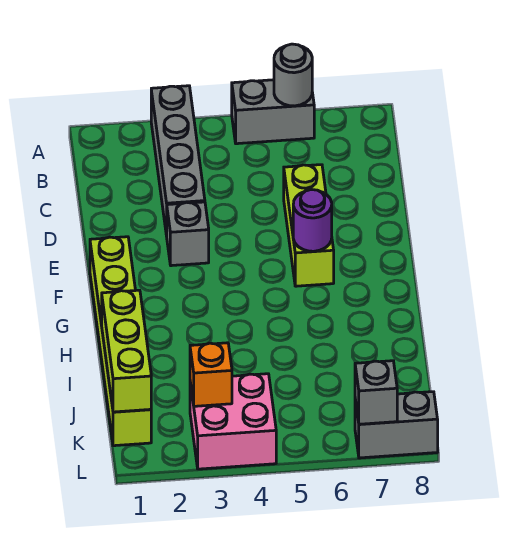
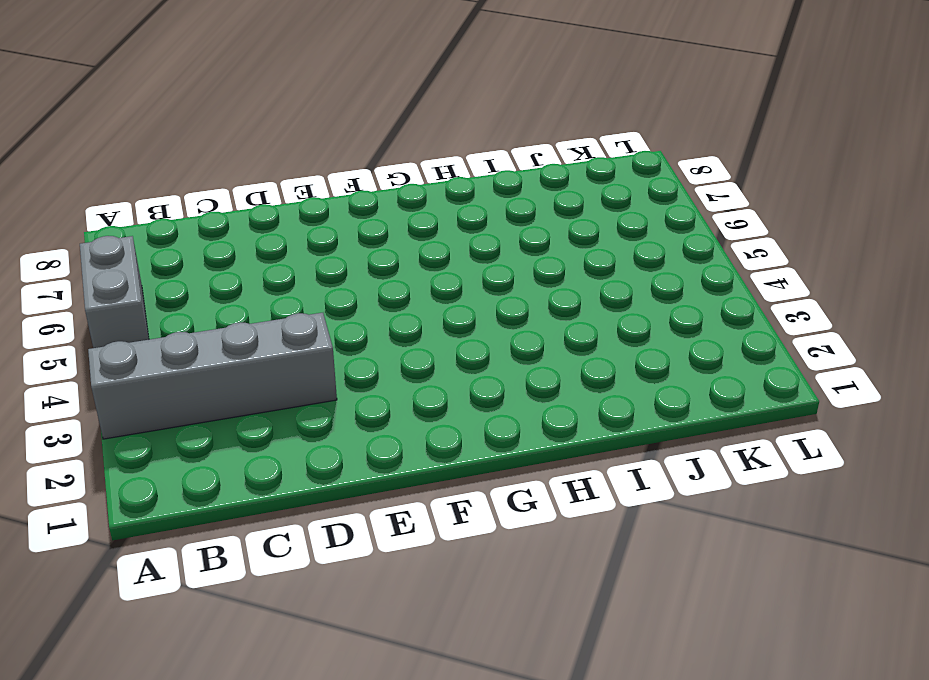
none -> lime brick D6:F6 level 1
none -> grey brick E3 level 1
none -> lime brick F1:K1 level 1

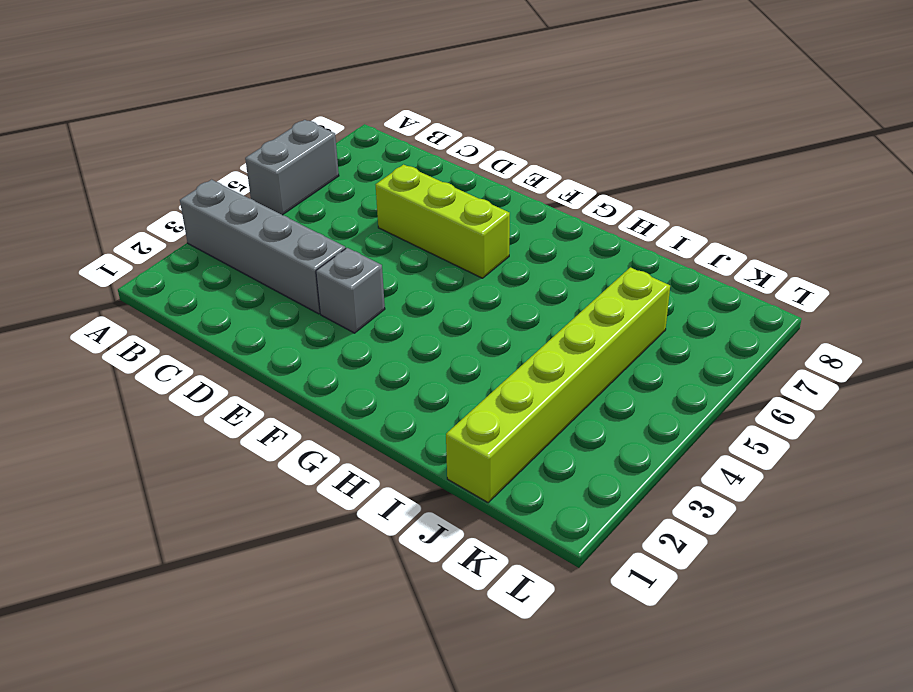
lime brick J1:J6 level 1 -> lime brick F1:K1 level 1
none -> pink brick K3:L4 level 1
none -> grey brick L7:L8 level 1
none -> grey round brick A6 level 2

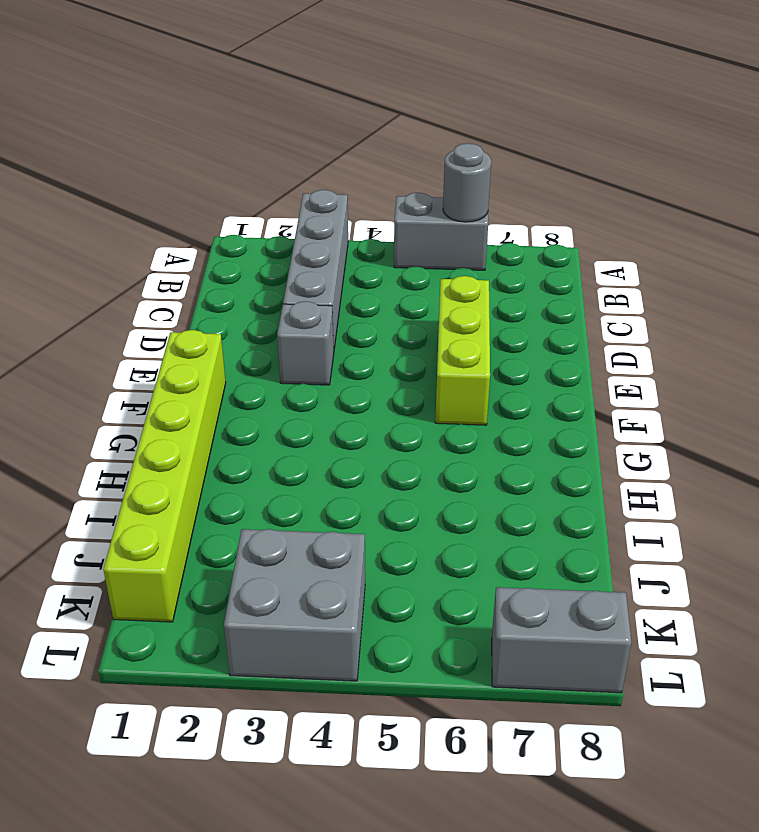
grey brick K3:L4 level 1 -> pink brick K3:L4 level 1
none -> purple round brick F6 level 2
none -> lime brick I1:K1 level 2
none -> orange brick K3 level 2

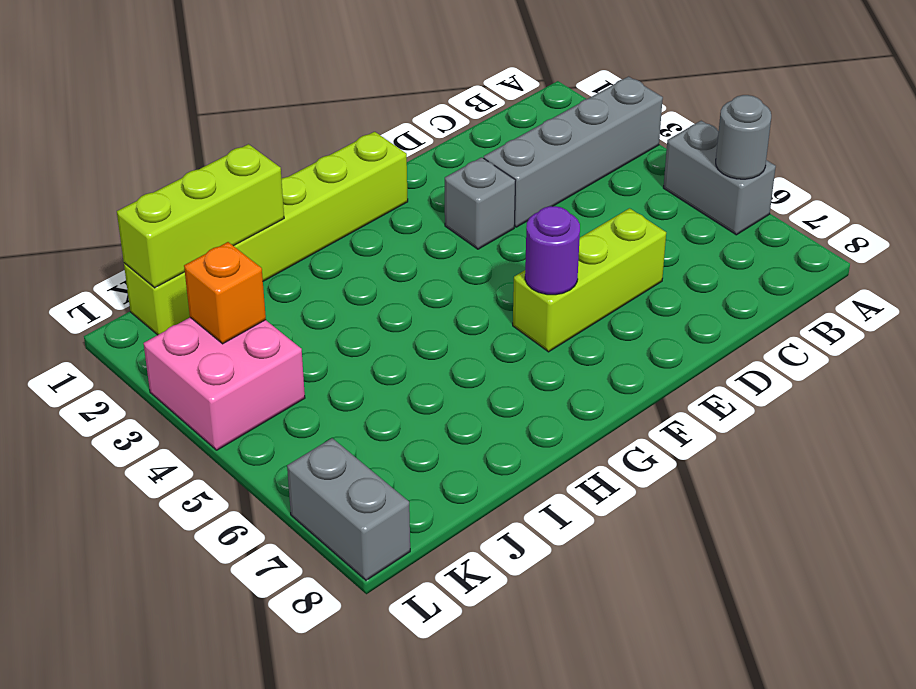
none -> grey brick L7 level 2

